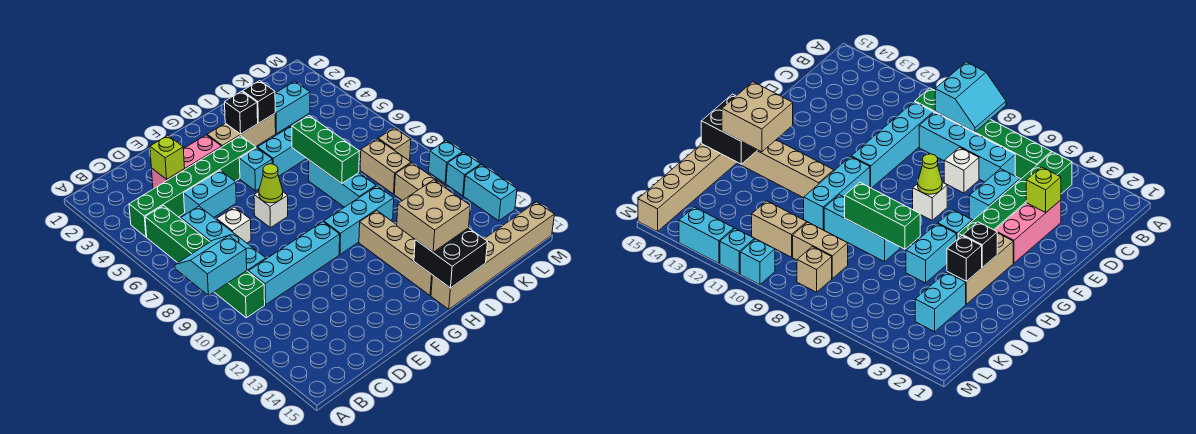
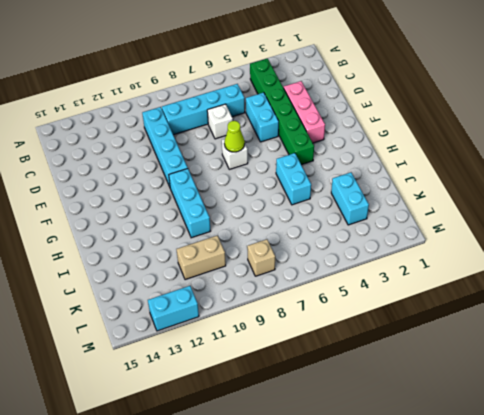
none -> green brick B5:B10 level 1
none -> tan brick G3:I3 level 1
none -> cyan brick G5 level 1
none -> tan brick H11:H14 level 1

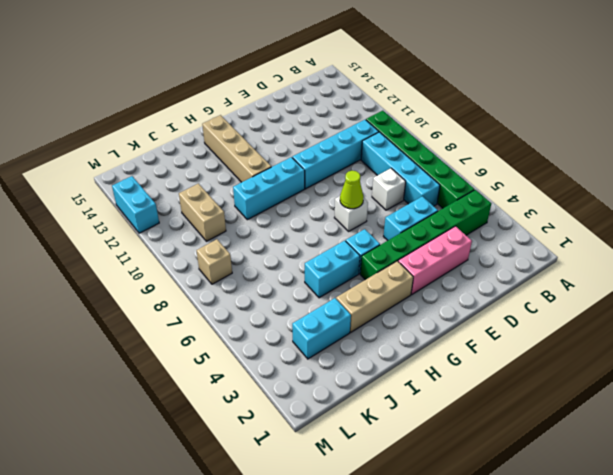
none -> tan brick H15:M15 level 1
none -> cyan brick I7:I9 level 1
none -> tan brick K8:K9 level 1
none -> cyan brick M10 level 1

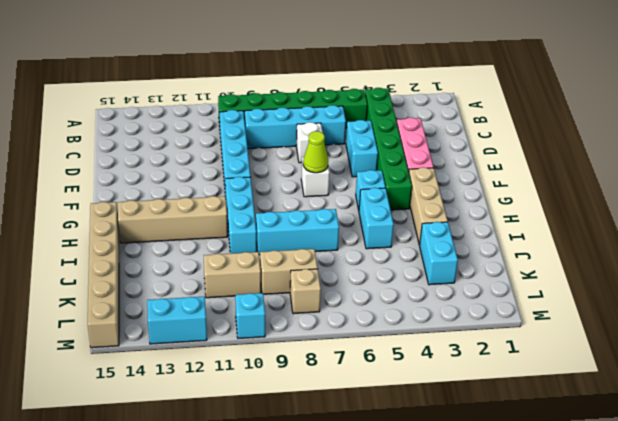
none -> cyan brick M11 level 1
none -> cyan slope A8:B9 level 2 top 9
none -> lime brick D3 level 2
none -> black brick H3 level 2

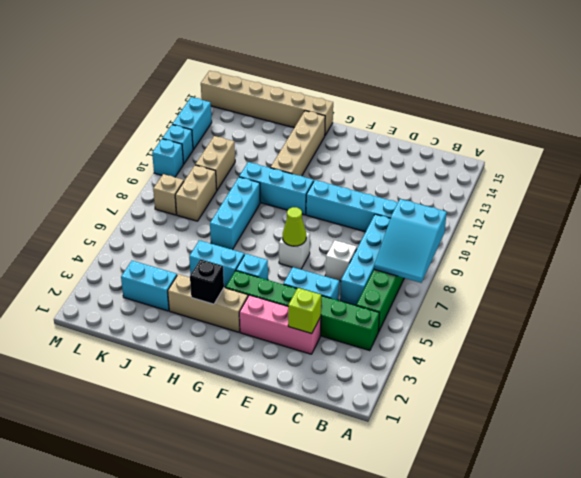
cyan slope A7:B9 level 2 top 9 -> cyan slope A8:B9 level 2 top 9
none -> black brick H14:I15 level 2
none -> black brick I3 level 2
none -> green brick I6:I8 level 2
none -> tan brick H13:I14 level 3

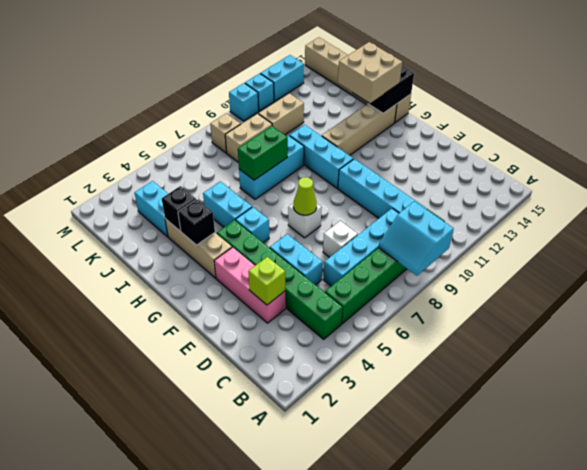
green brick I7:I8 level 2 -> green brick I6:I8 level 2

